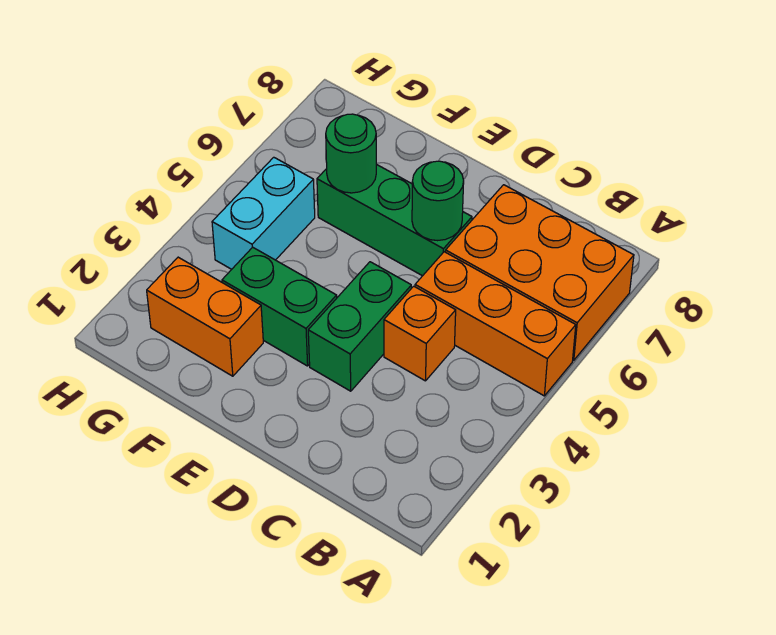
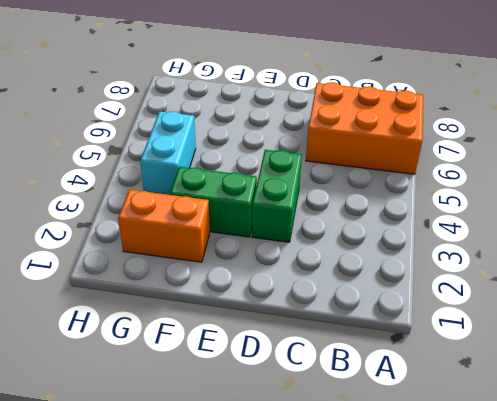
none -> orange brick A5:C5 level 1
none -> orange brick C4 level 1

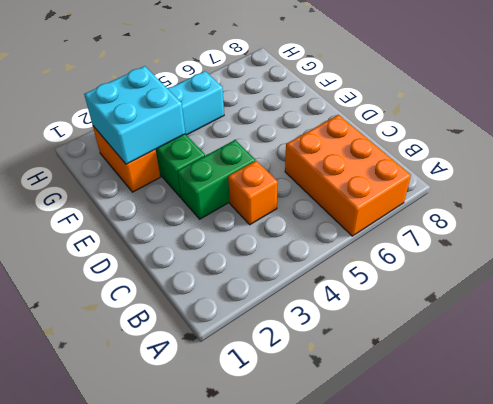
cyan brick F2:G3 level 2 -> none
none -> orange brick A5:C5 level 1
none -> green brick D6:F6 level 1

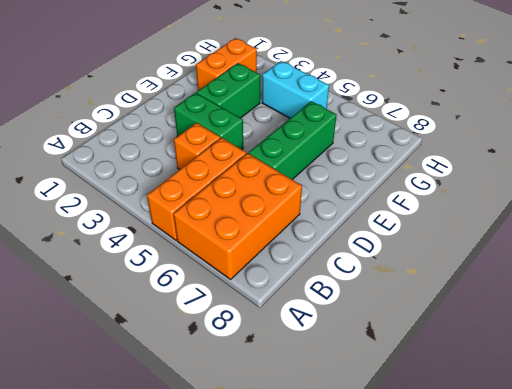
none -> green round brick D6 level 2
none -> green round brick F6 level 2

